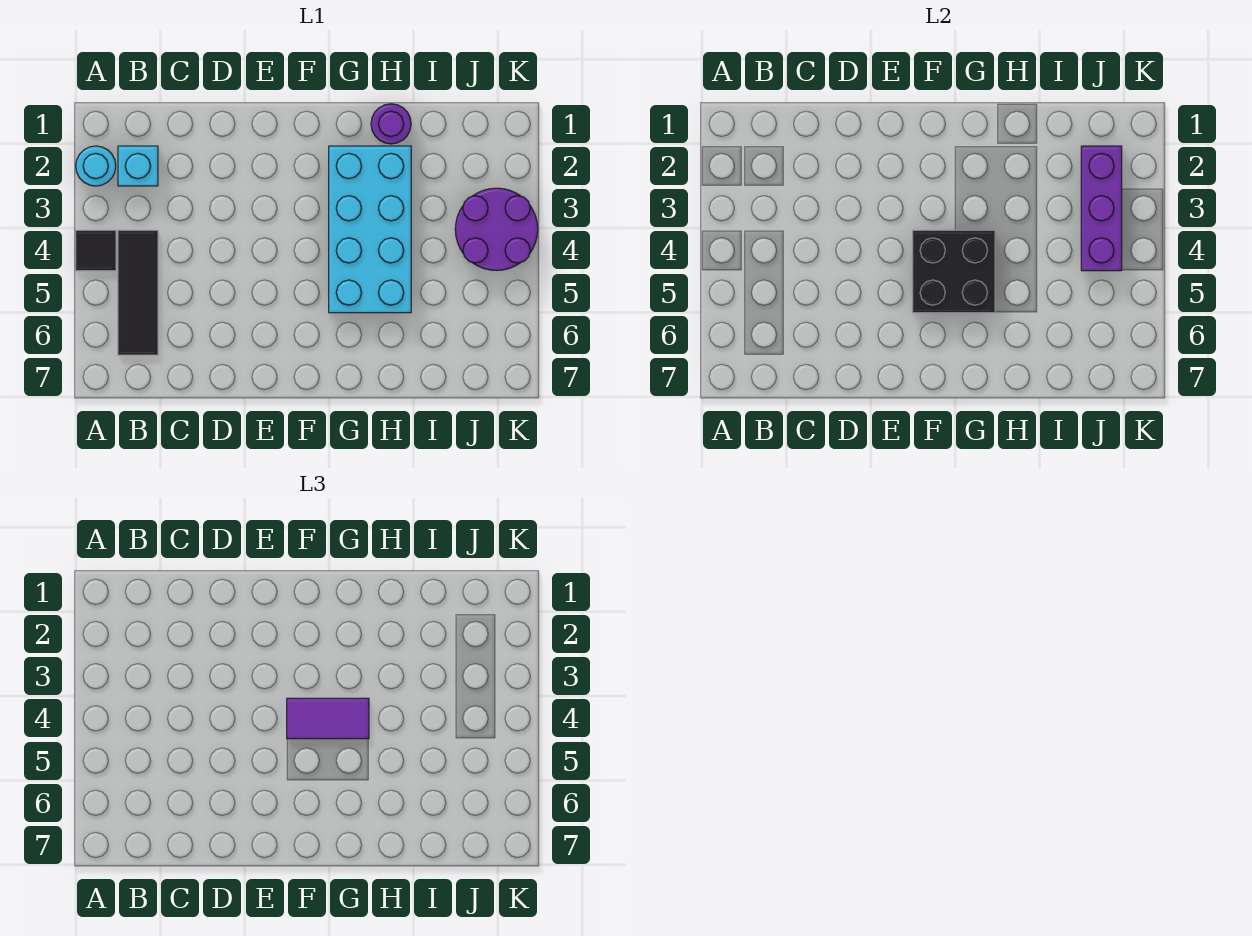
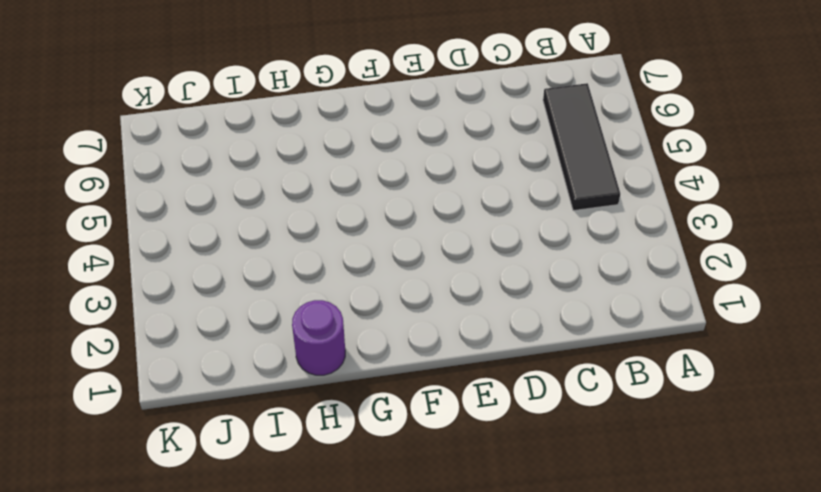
none -> cyan round brick A2 level 1
none -> black tile A4 level 1

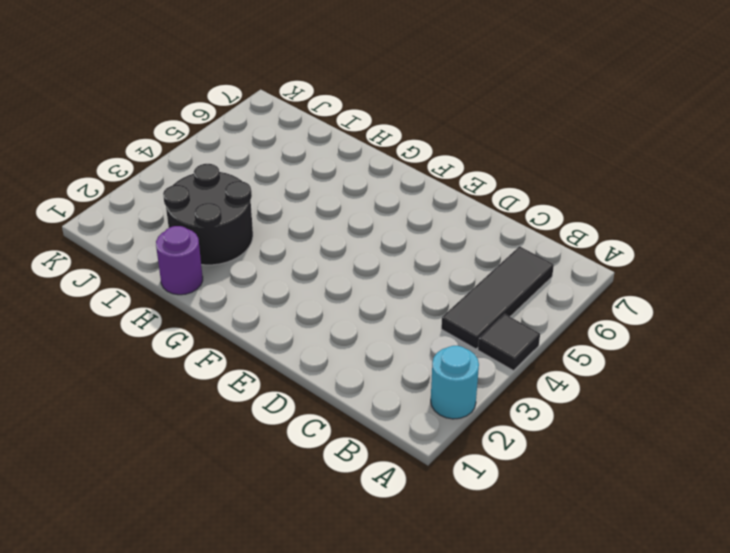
black round brick H2:I3 level 1 -> cyan brick G2:H5 level 1
none -> cyan brick B2 level 1
none -> purple round brick J3:K4 level 1

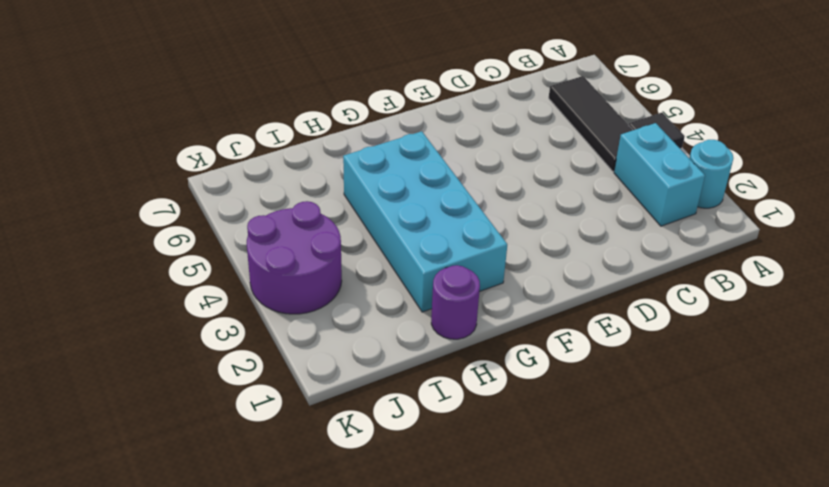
cyan brick B2:B3 level 1 -> cyan brick B2 level 1
none -> black brick F4:G5 level 2
none -> purple brick J2:J4 level 2

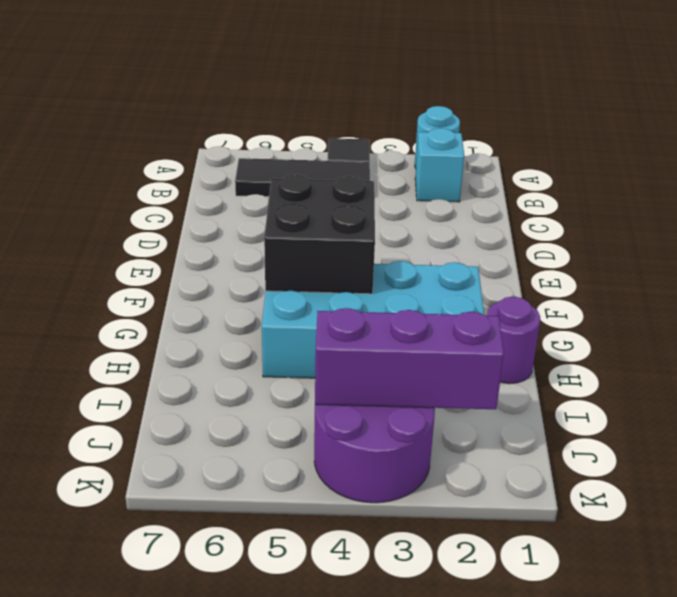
none -> purple tile F4:G4 level 3

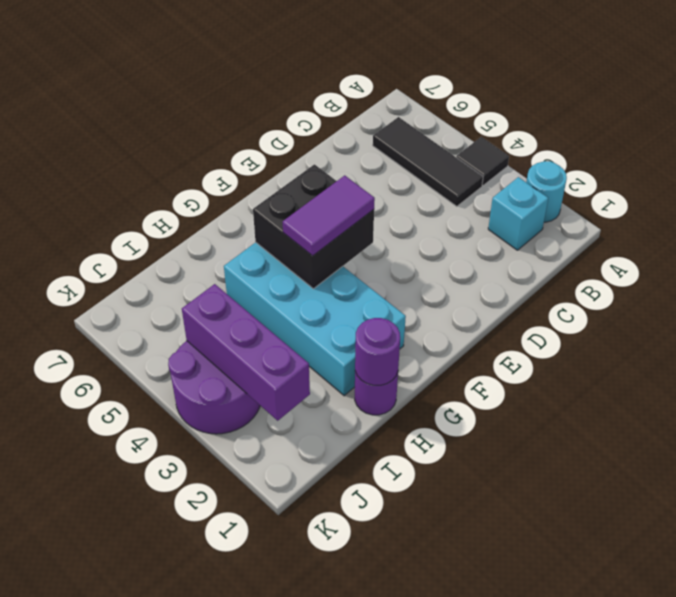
purple round brick H1 level 2 -> none

